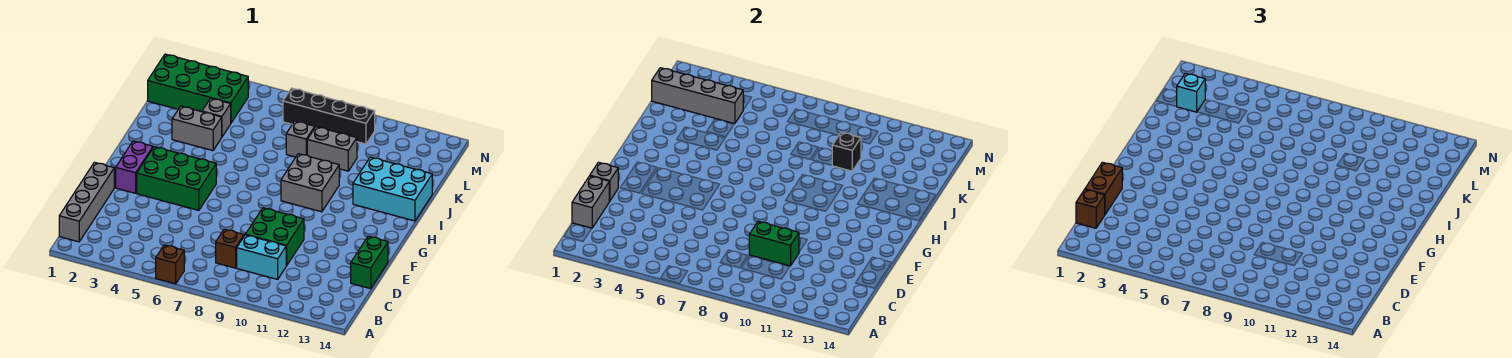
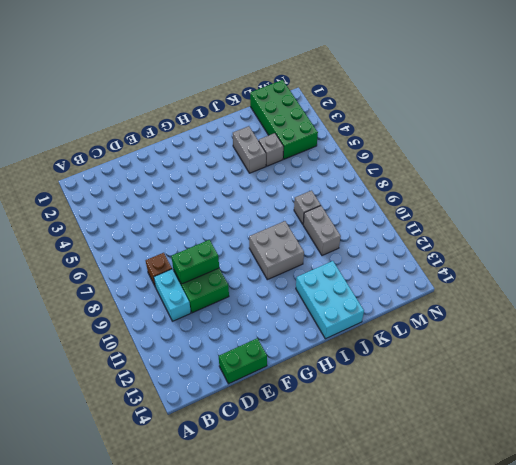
green brick D9:E9 level 2 -> green brick D9:D10 level 2
none -> brown brick A6 level 1
none -> grey brick B1:E1 level 1
none -> purple brick F2:G2 level 1

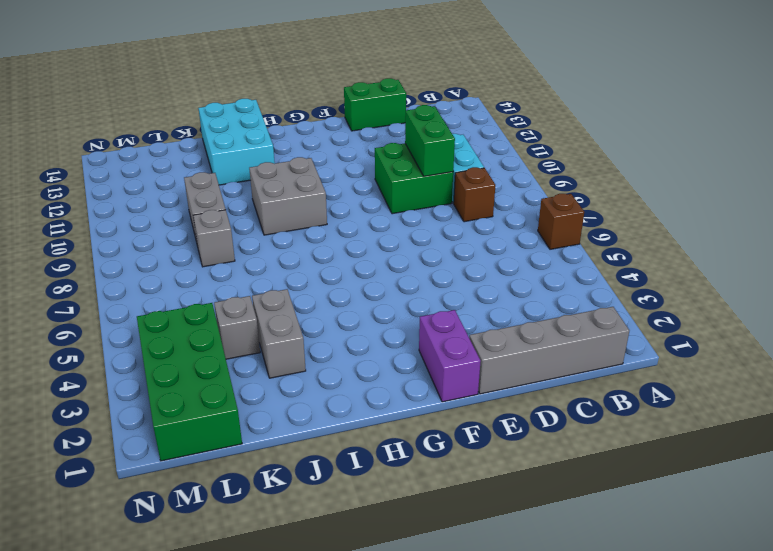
purple brick F1:F2 level 1 -> purple brick F2:G2 level 1
none -> green brick F3:G5 level 1
none -> black brick M7:M10 level 1
none -> grey brick C1:D1 level 2

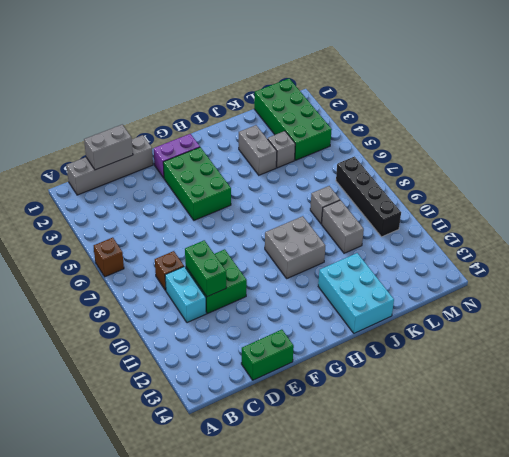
none -> grey brick E1 level 2
none -> black brick K10 level 2
none -> grey brick L1:L4 level 2

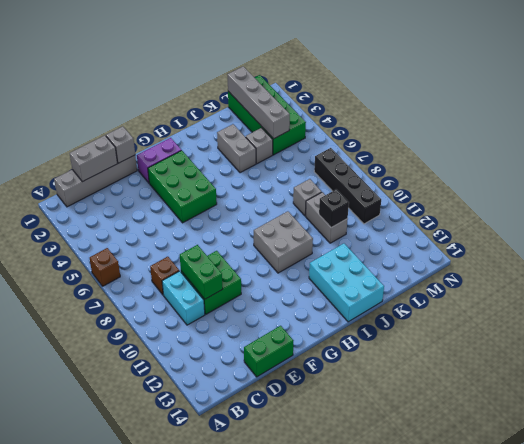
none -> brown brick C1 level 3
none -> brown brick D1:E1 level 3
none -> cyan brick L2 level 3

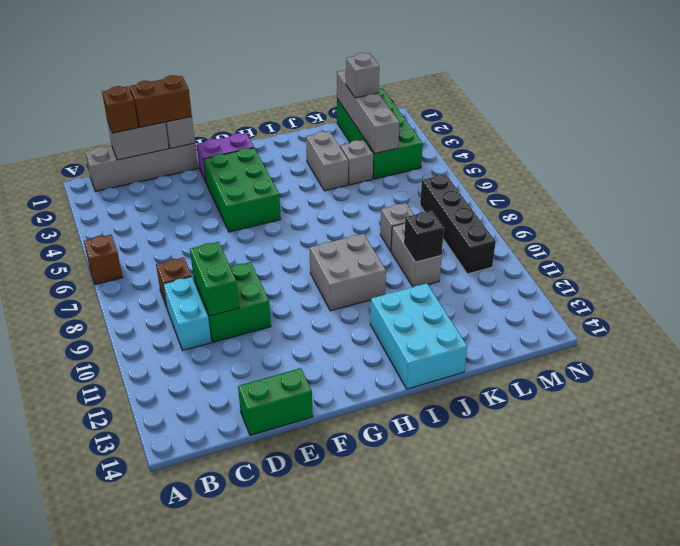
grey brick L2 level 3 -> cyan brick L2 level 3

